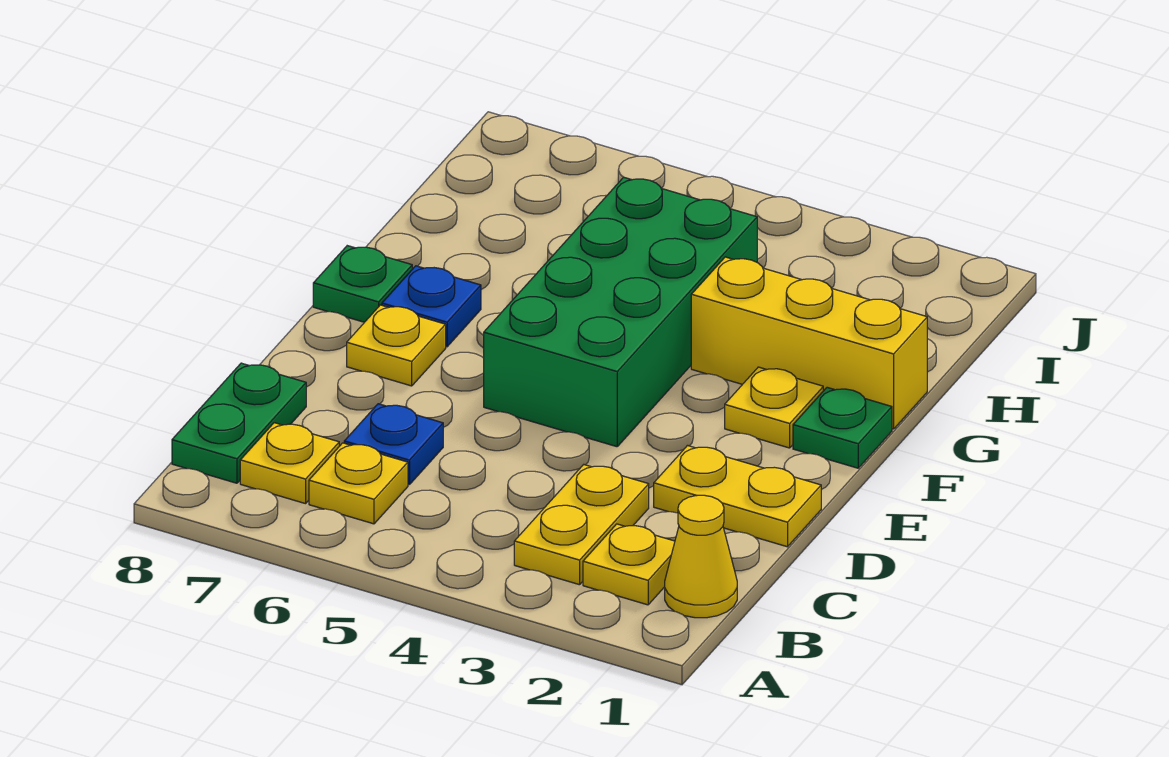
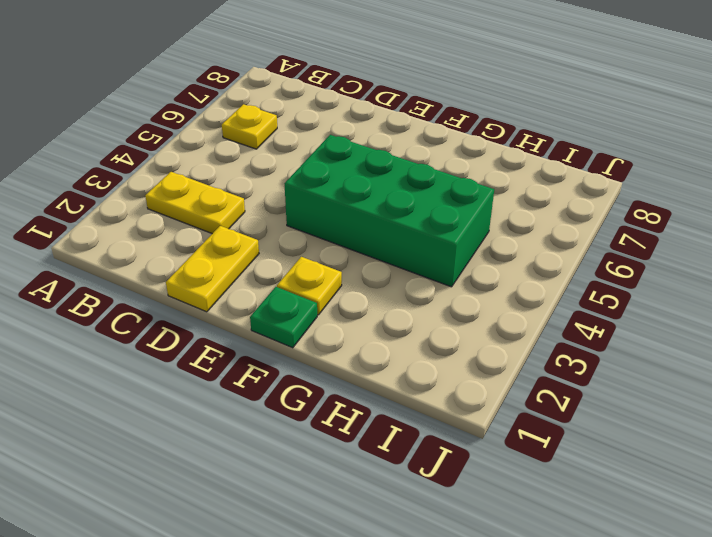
none -> yellow cone B1 level 1
none -> yellow plate B2 level 1
none -> yellow plate B7 level 1

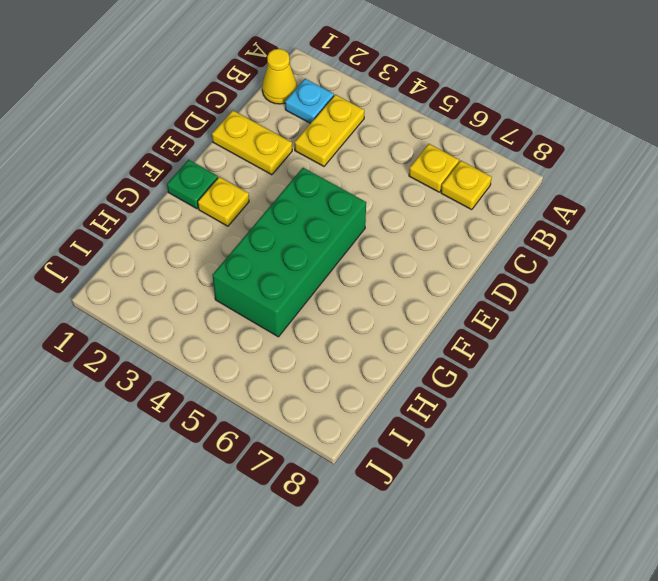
cyan plate B2 level 1 -> yellow plate B2 level 1
none -> green plate B8:C8 level 1
none -> blue plate C6 level 1
none -> yellow plate E7 level 1

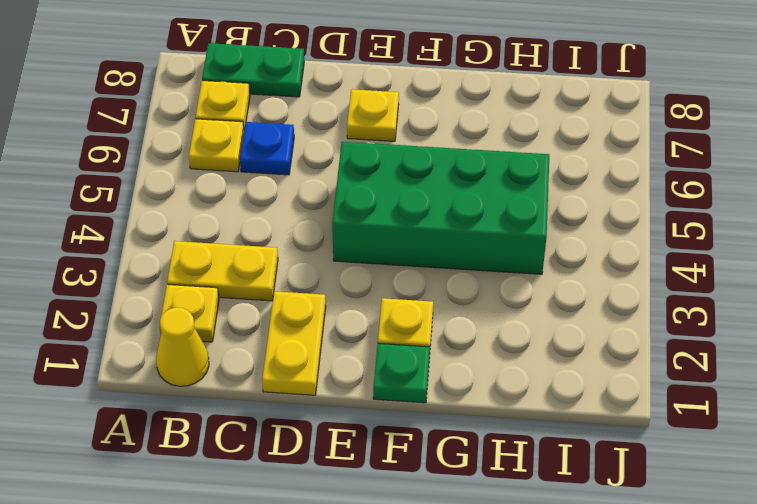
none -> blue plate F7 level 1
none -> green plate F8 level 1
none -> yellow brick G1:G3 level 1

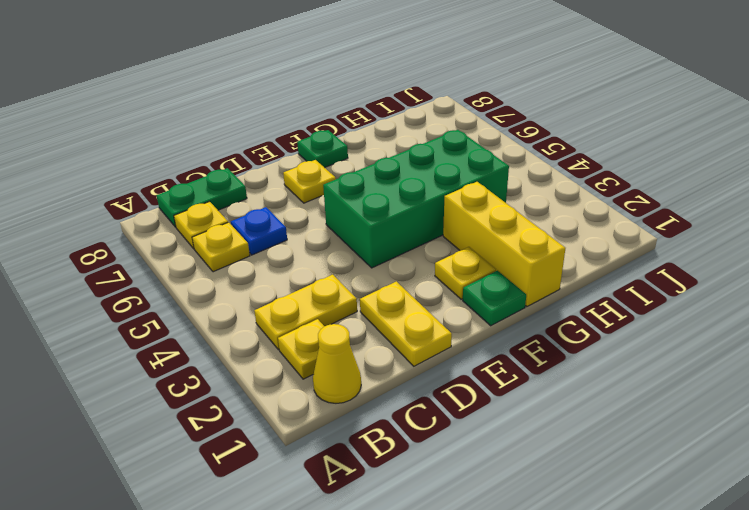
none -> blue plate F7 level 1

